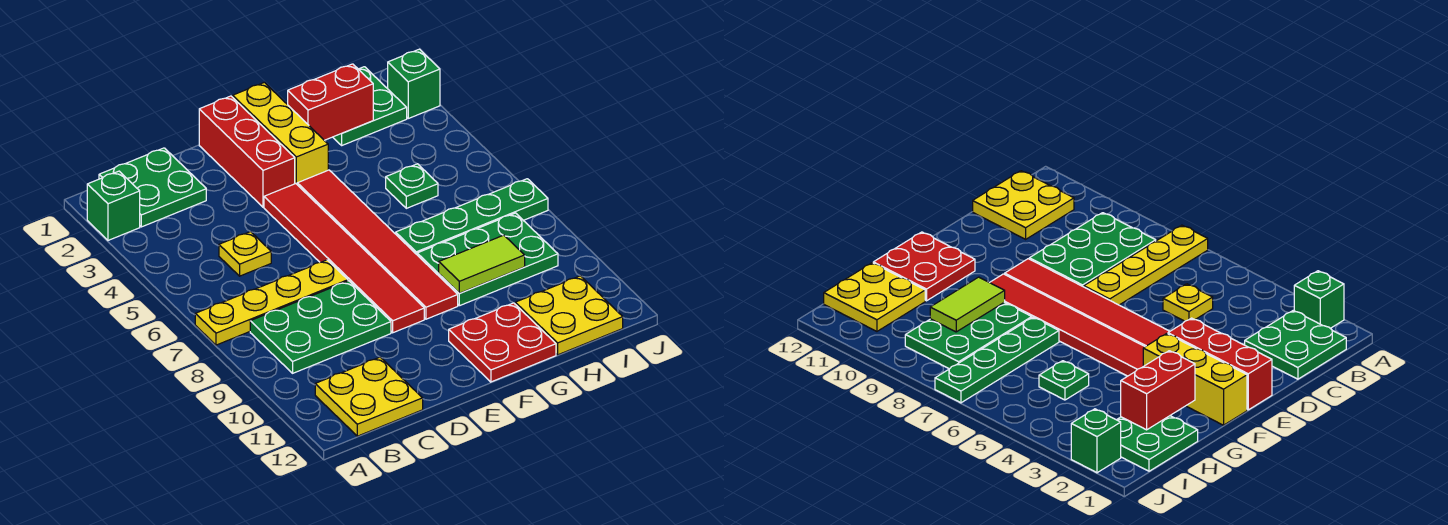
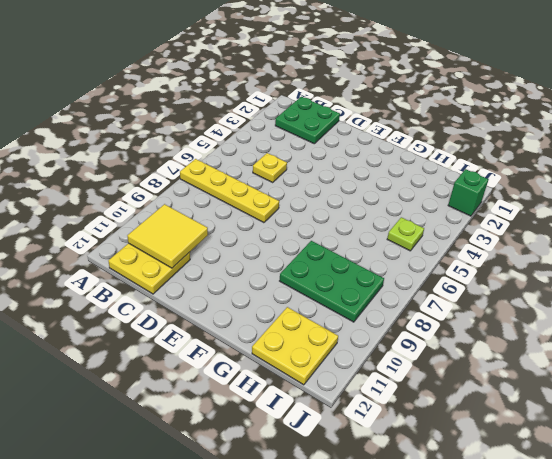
yellow tile B10:C11 level 2 -> none
lime plate I5 level 1 -> none
none -> green brick A2 level 1
none -> green plate B8:D9 level 1
none -> red brick E1:E3 level 1

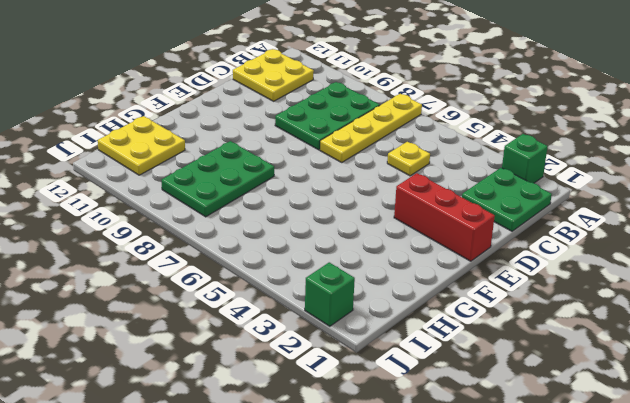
none -> red tile E4:E9 level 1
none -> yellow brick F1:F3 level 1
none -> red tile F4:F9 level 1

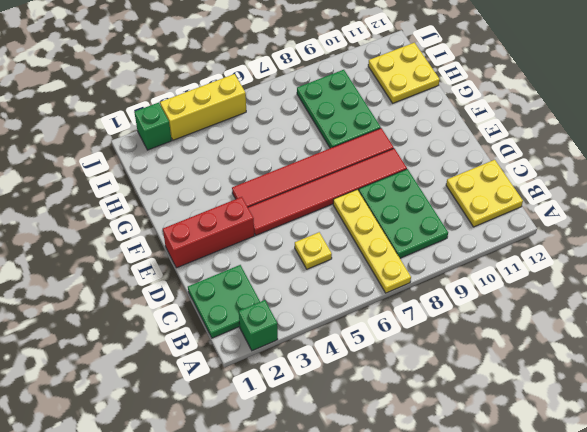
yellow brick J3:J5 level 1 -> yellow brick F1:F3 level 1
none -> red plate F11:G12 level 1
none -> green plate G7:J7 level 1
none -> green plate H1:I2 level 1

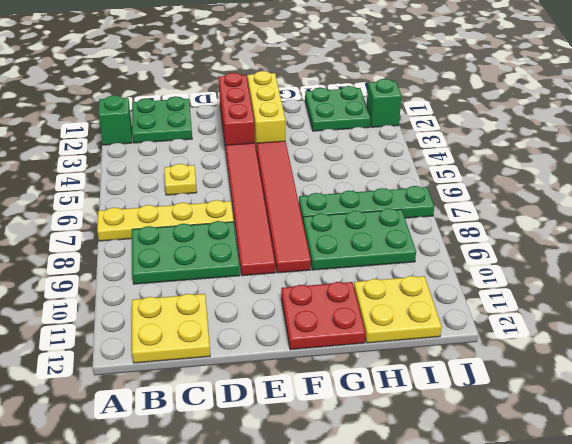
none -> green plate H5 level 1
none -> red brick G2:H2 level 2
none -> lime tile G9:H9 level 2

